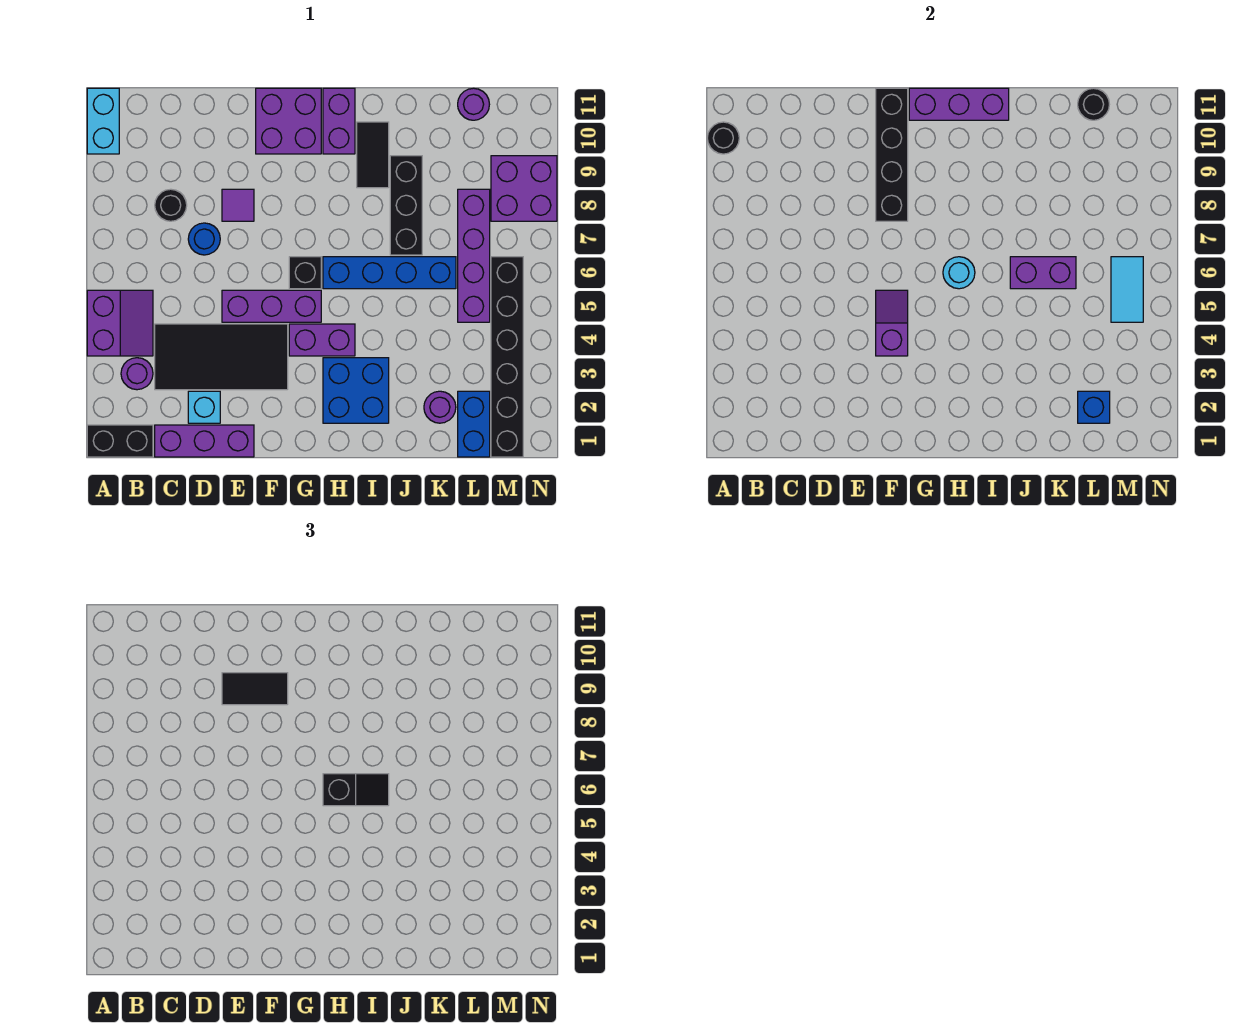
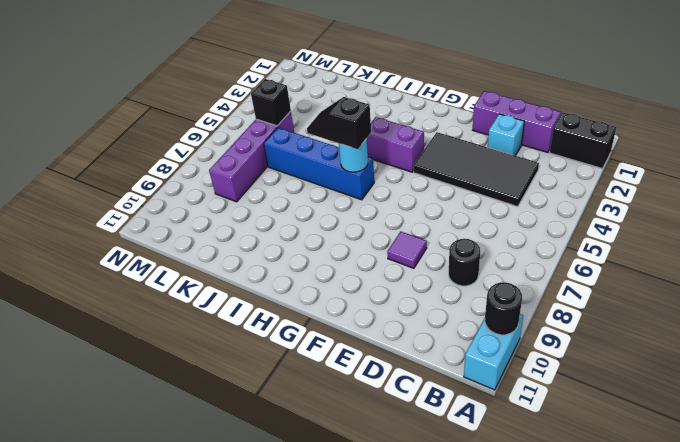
black brick L5 level 2 -> black brick G6 level 1
none -> purple slope A4:B5 level 1 top A
none -> purple round brick B3 level 1
none -> blue round brick D7 level 1
none -> purple brick E5:G5 level 1

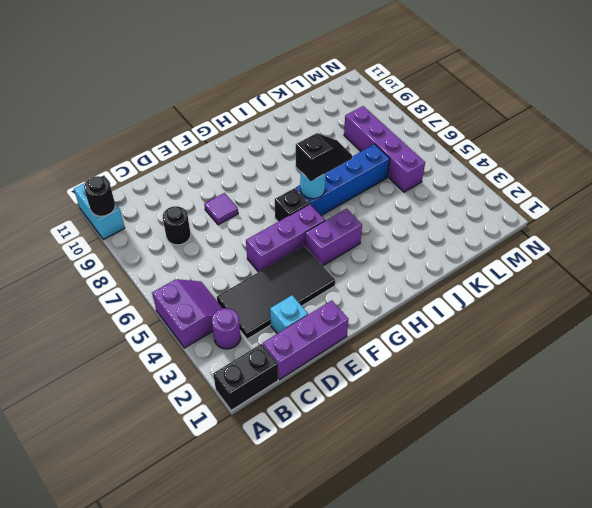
none -> blue round brick D7 level 1
none -> purple brick F10:G11 level 1
none -> blue brick H2:I3 level 1
none -> purple brick H10:H11 level 1

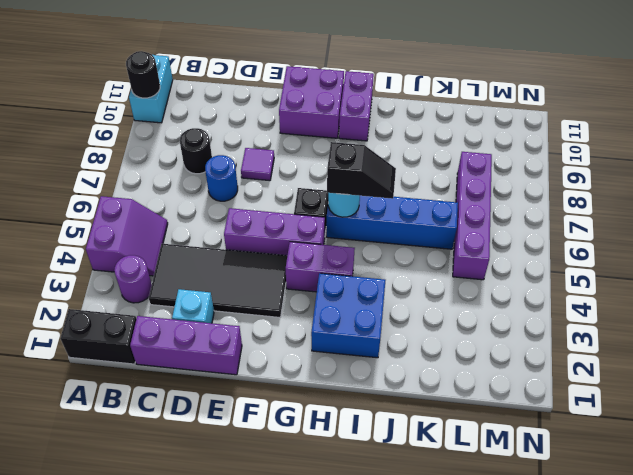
none -> black tile I9:I10 level 1
none -> black brick J7:J9 level 1
none -> purple round brick K2 level 1
none -> blue brick L1:L2 level 1

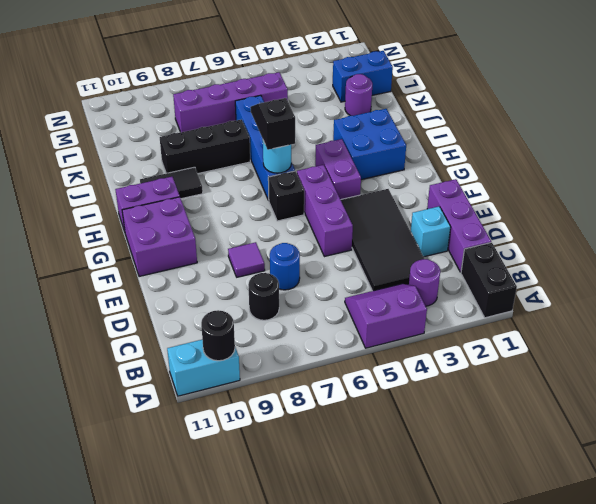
none -> purple round brick L11 level 1
none -> black brick M1:M6 level 1
none -> purple brick M8:N9 level 1
none -> purple slope F4:F5 level 2 top 4

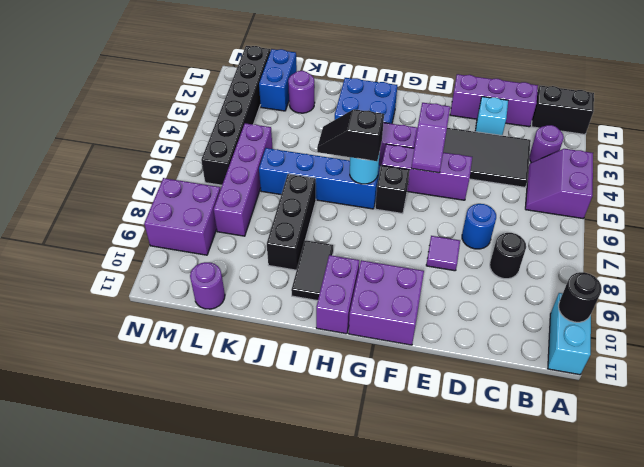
none -> black brick F8:F11 level 2
none -> purple brick G11:I11 level 2
none -> purple brick J6:K6 level 2
none -> blue brick L2 level 2

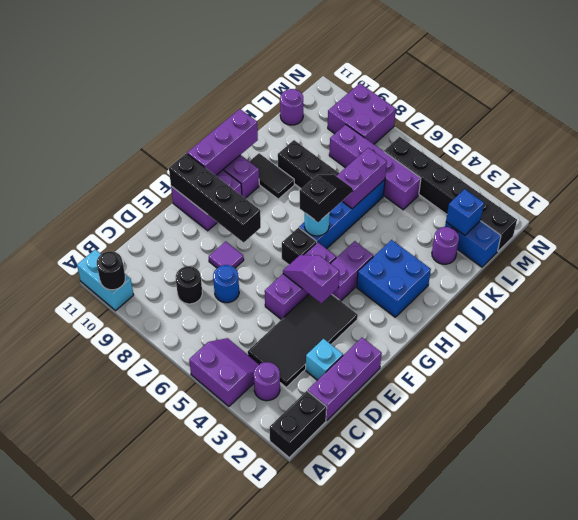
none -> black round brick L11 level 2
none -> cyan tile M5:M6 level 2
none -> black tile E9:F9 level 3

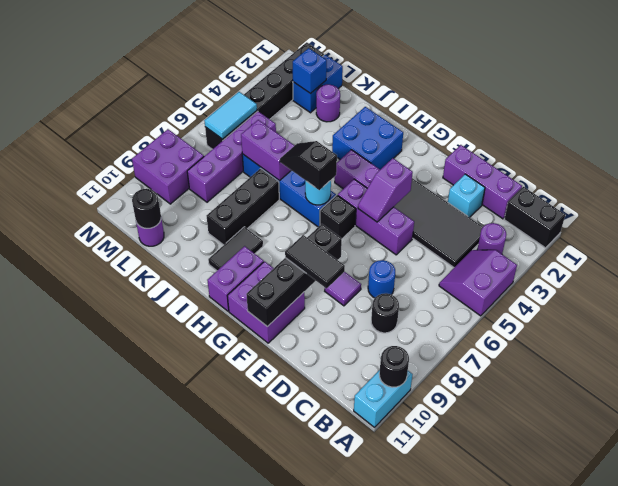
none -> purple brick G11:I11 level 2

